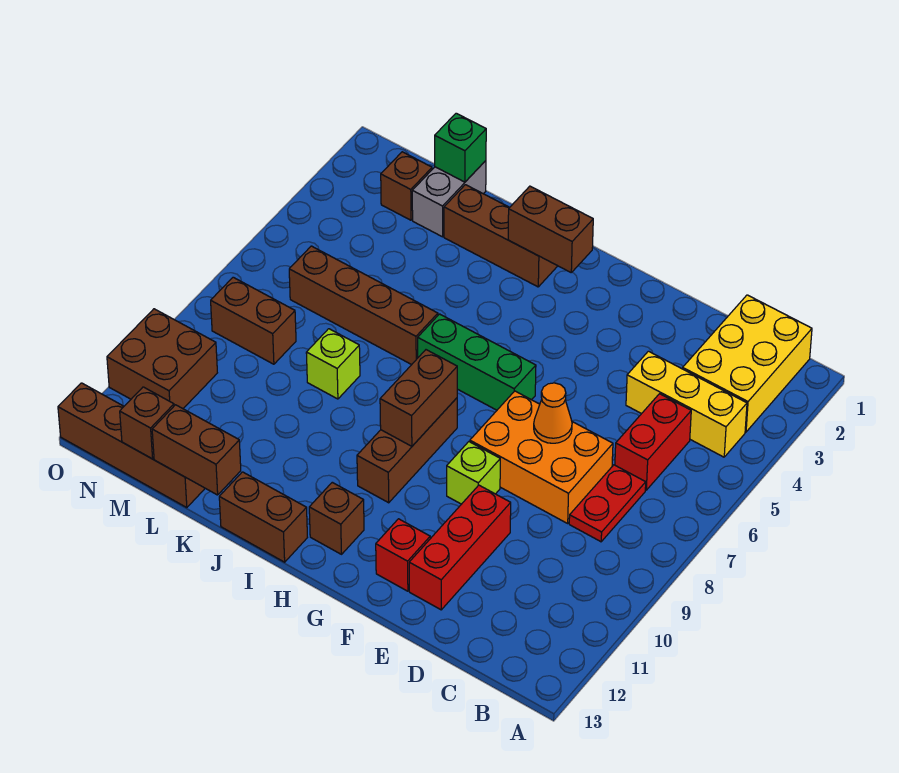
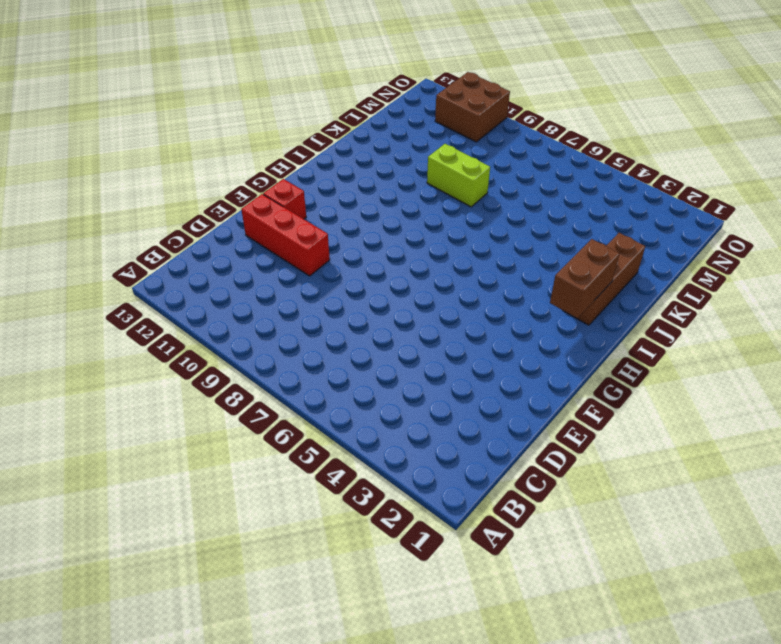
lime brick K8:K9 level 1 -> lime brick K8 level 1
none -> yellow brick B1:C3 level 1
none -> yellow brick B4:D4 level 1
none -> red brick C5:C6 level 1

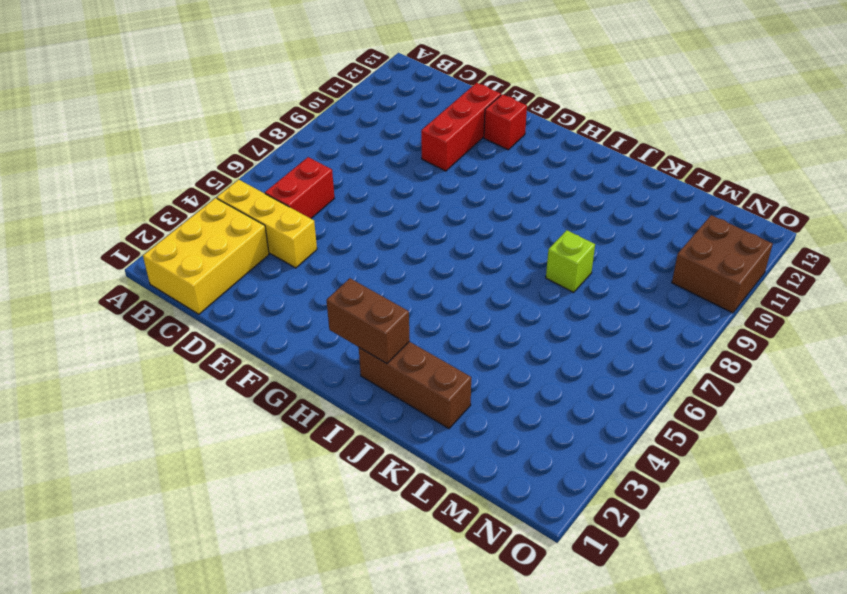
none -> red plate C7:C8 level 1
none -> orange brick D7:F8 level 1
none -> lime brick F9 level 1

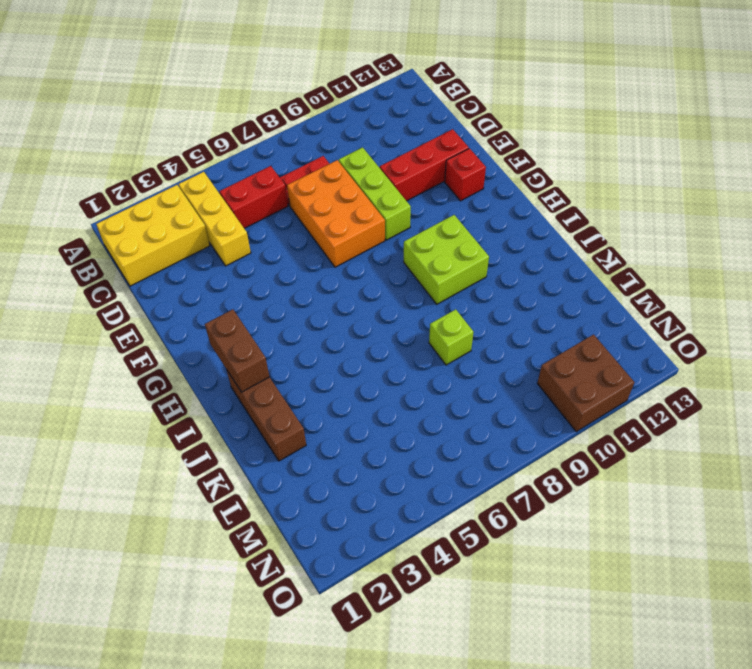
lime brick D9:F9 level 1 -> lime brick F9 level 1
lime brick H9:I10 level 1 -> brown brick H8:H10 level 1
none -> green brick G6:I6 level 1
none -> brown brick H12 level 1
none -> brown brick I13:J13 level 1

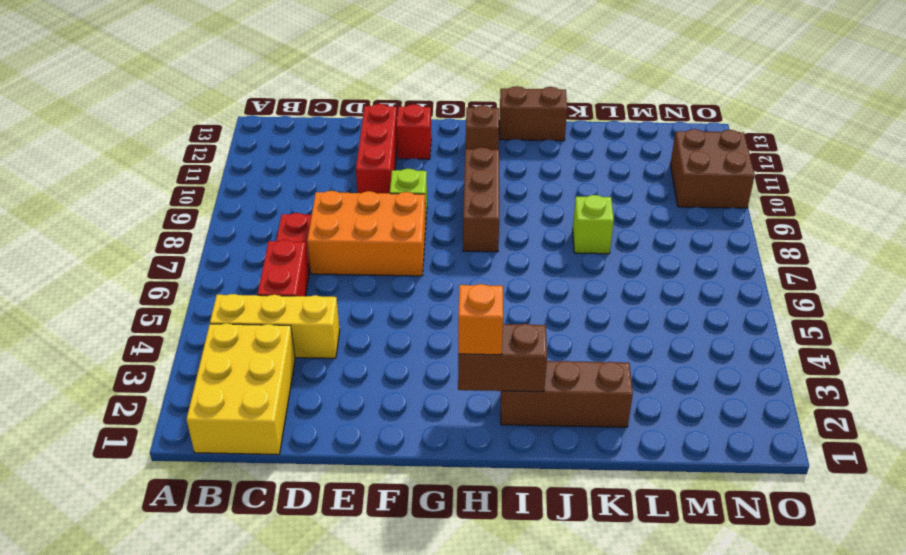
orange brick H2 level 3 -> none
none -> green brick G6:I6 level 1
none -> brown brick J6:M6 level 1
none -> grey brick L1:L2 level 1

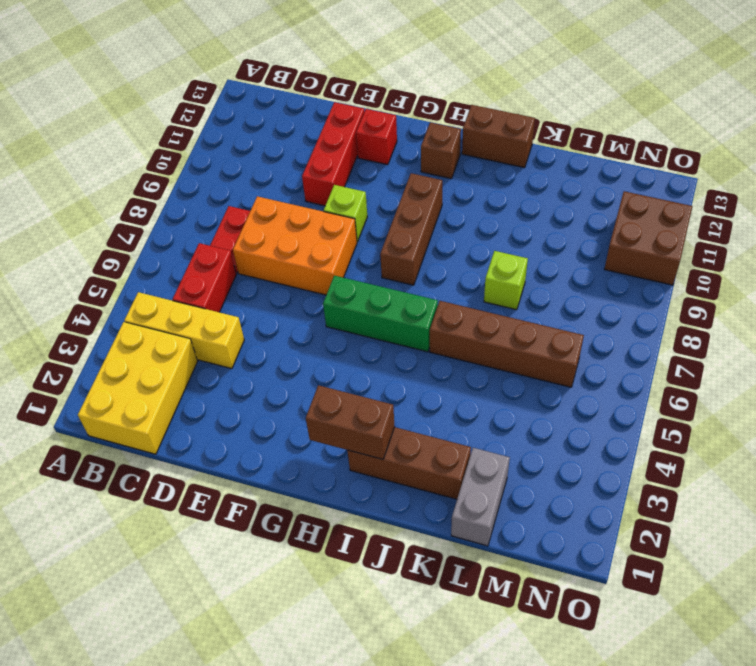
none -> brown brick L13:O13 level 1
none -> brown brick M2 level 1
none -> brown brick M8:N8 level 1

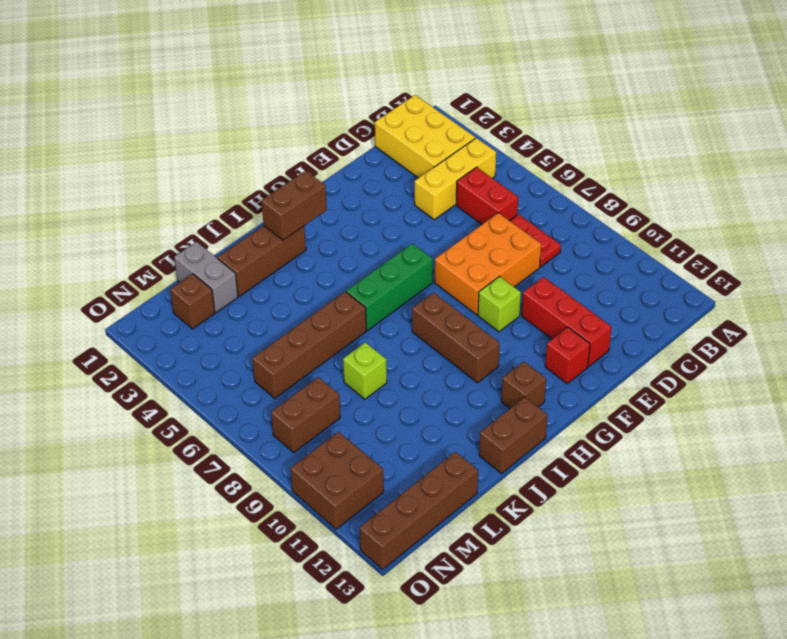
none -> orange cone E7 level 2
none -> brown brick H8:H9 level 2
none -> brown brick K13:L13 level 2

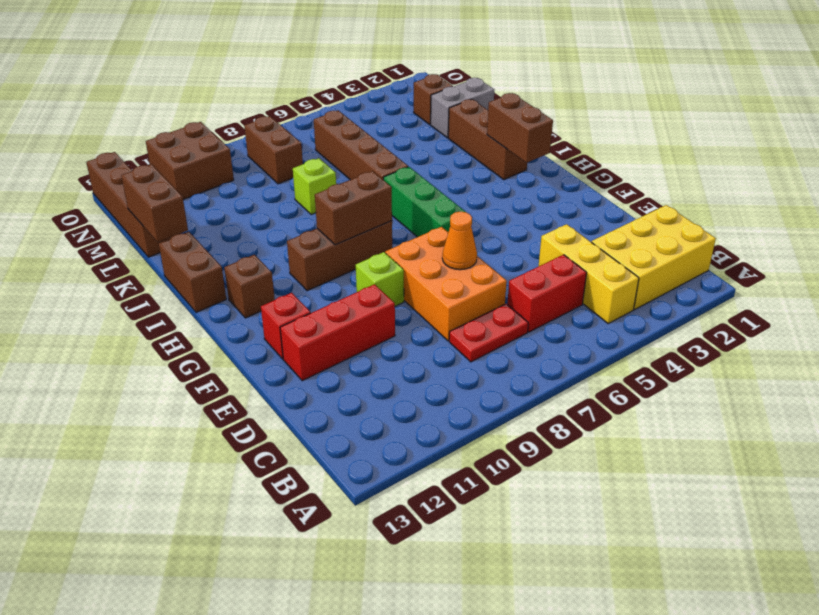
none -> green brick L1 level 2
none -> brown brick M13 level 2

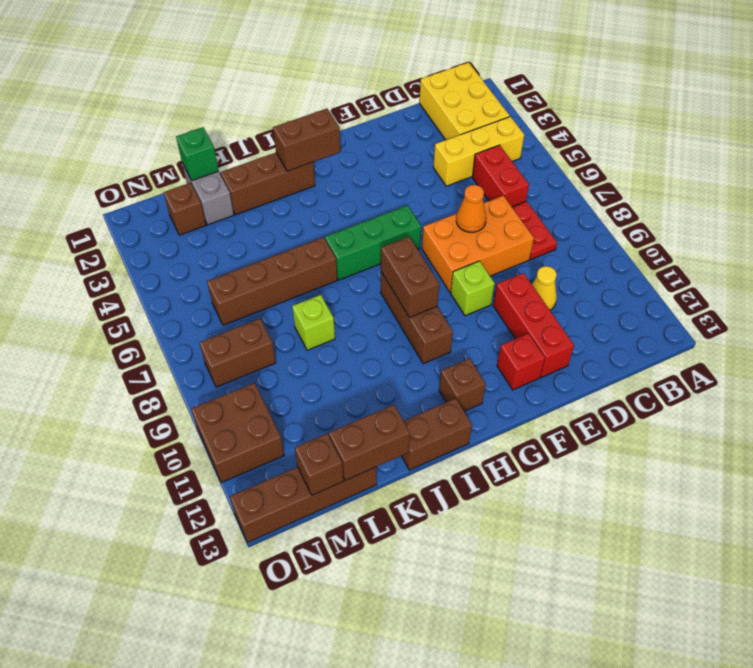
yellow cone D10 level 1 -> none

